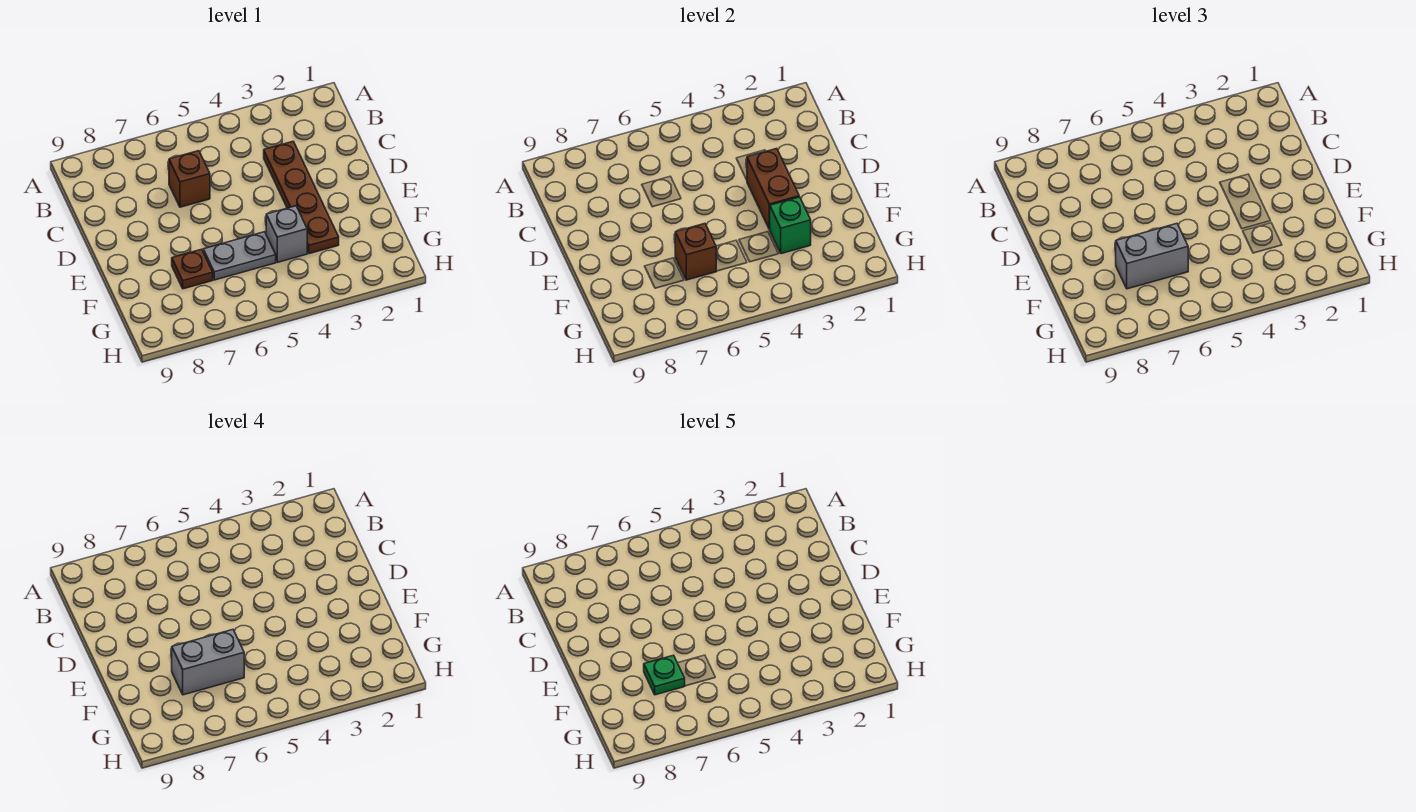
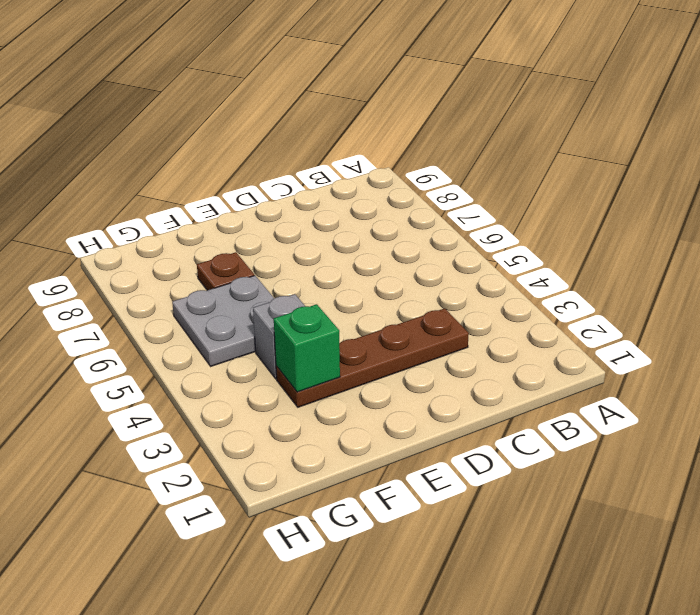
grey plate F5:G6 level 1 -> grey plate F5:F6 level 1
none -> brown brick C6 level 1
none -> brown brick D3:E3 level 2

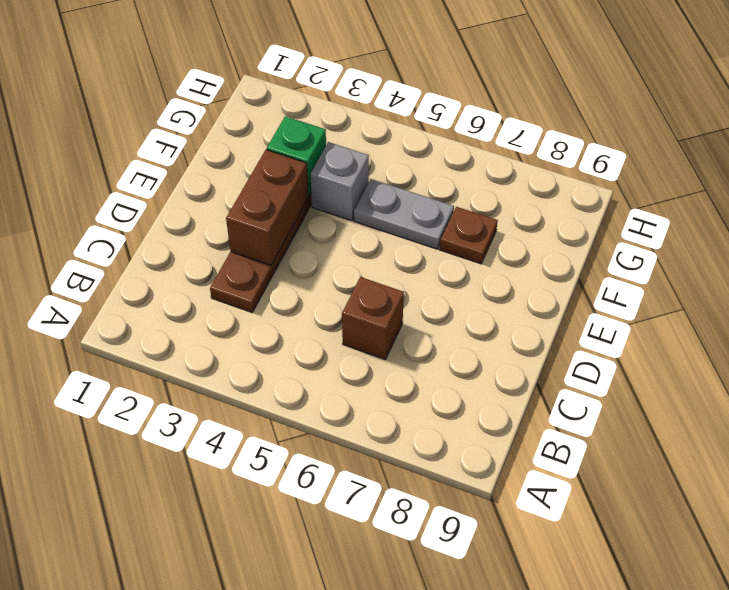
none -> brown brick F6 level 2
none -> grey brick F6:F7 level 3

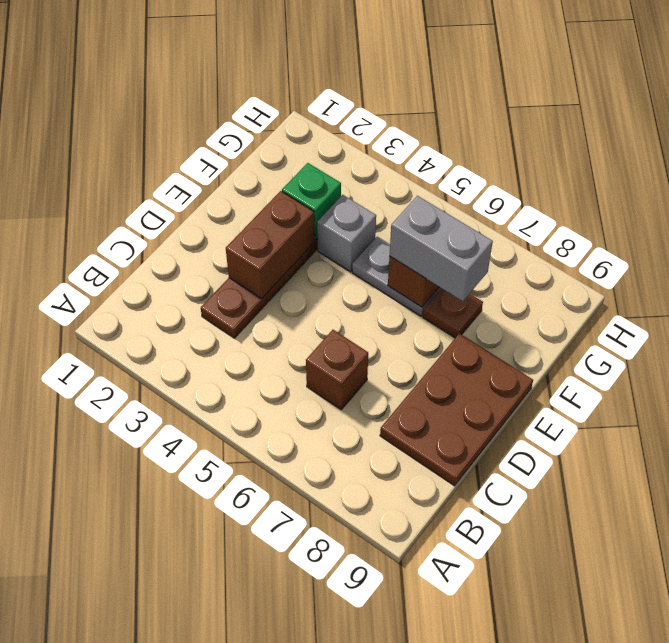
brown plate C8:E9 level 1 -> none
none -> grey brick F6:F7 level 4
none -> green plate F7 level 5

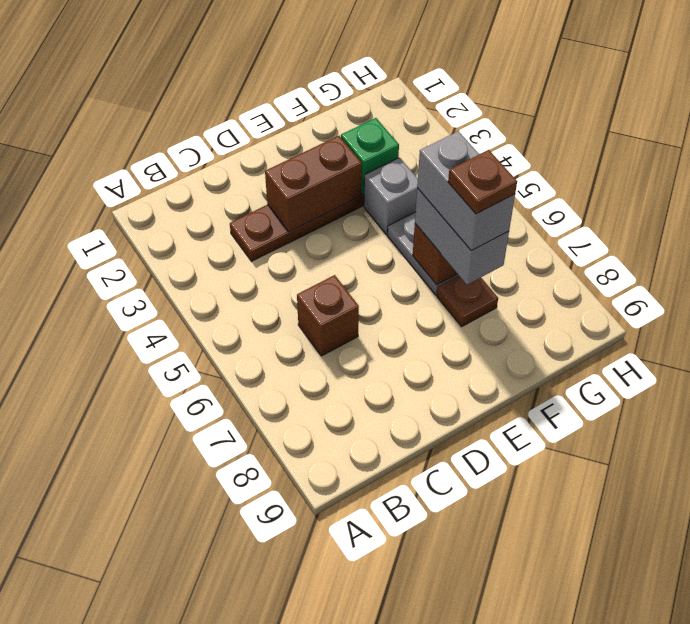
brown plate F7 level 5 -> green plate F7 level 5

